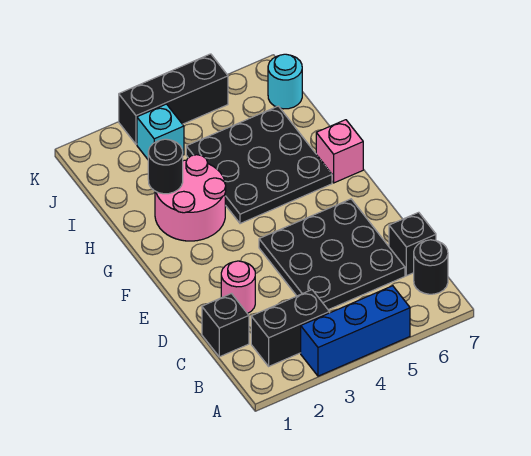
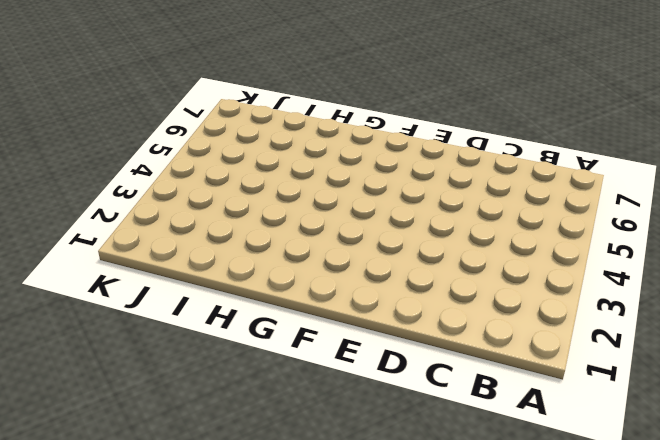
none -> blue brick A3:A5 level 1
none -> black brick B2:B3 level 1
none -> black round brick B7 level 1

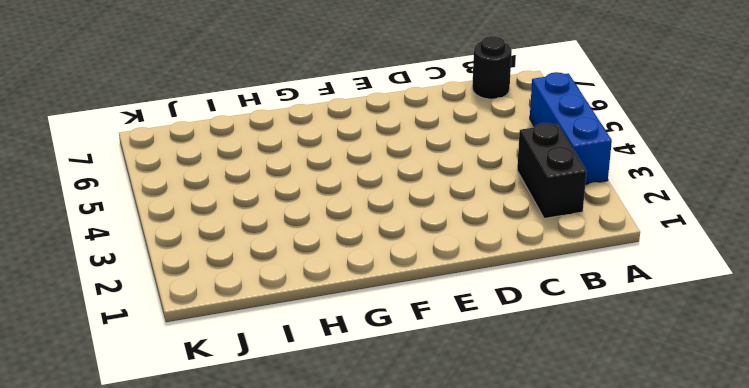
none -> black brick C1 level 1
none -> black plate C4:E6 level 1
none -> black brick C7 level 1

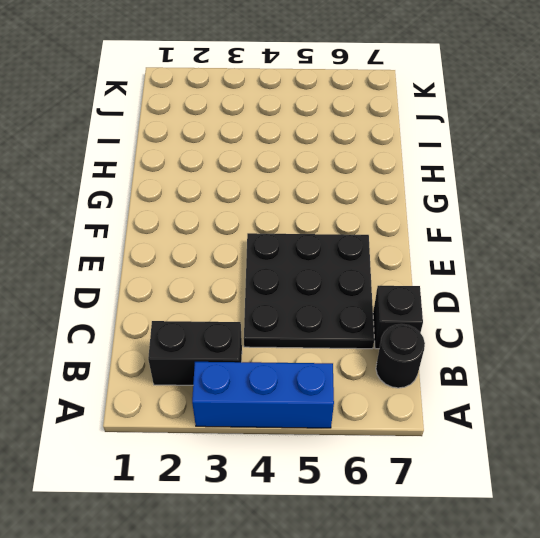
none -> black brick C1 level 1
none -> pink round brick D2 level 1
none -> pink round brick G2:H3 level 1

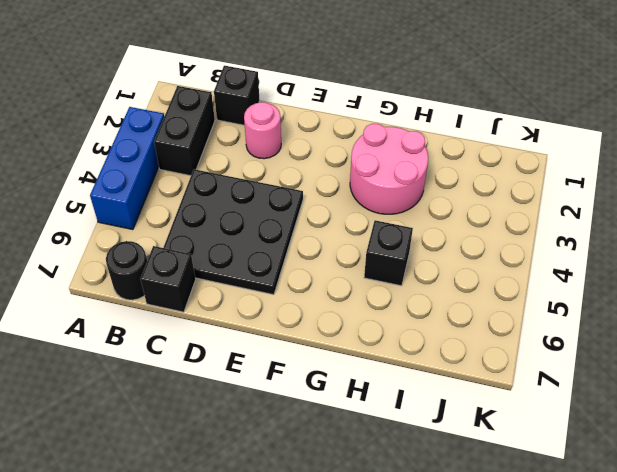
black brick H5 level 1 -> black plate G4:I6 level 1
none -> pink brick G7 level 1
none -> cyan brick J3 level 1
none -> cyan round brick J7 level 1

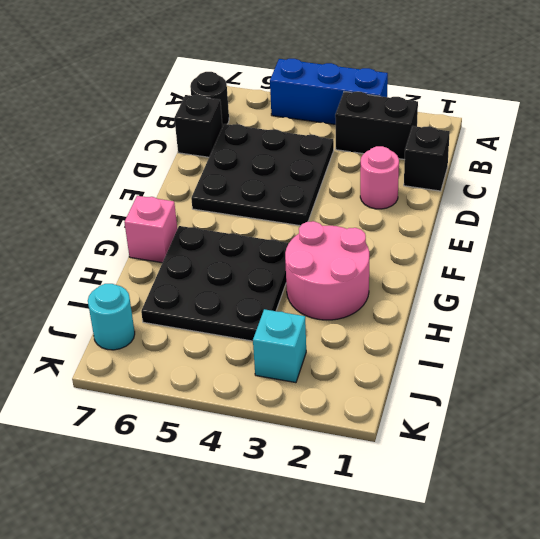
none -> black brick K3:K5 level 1
none -> black round brick H2 level 2

